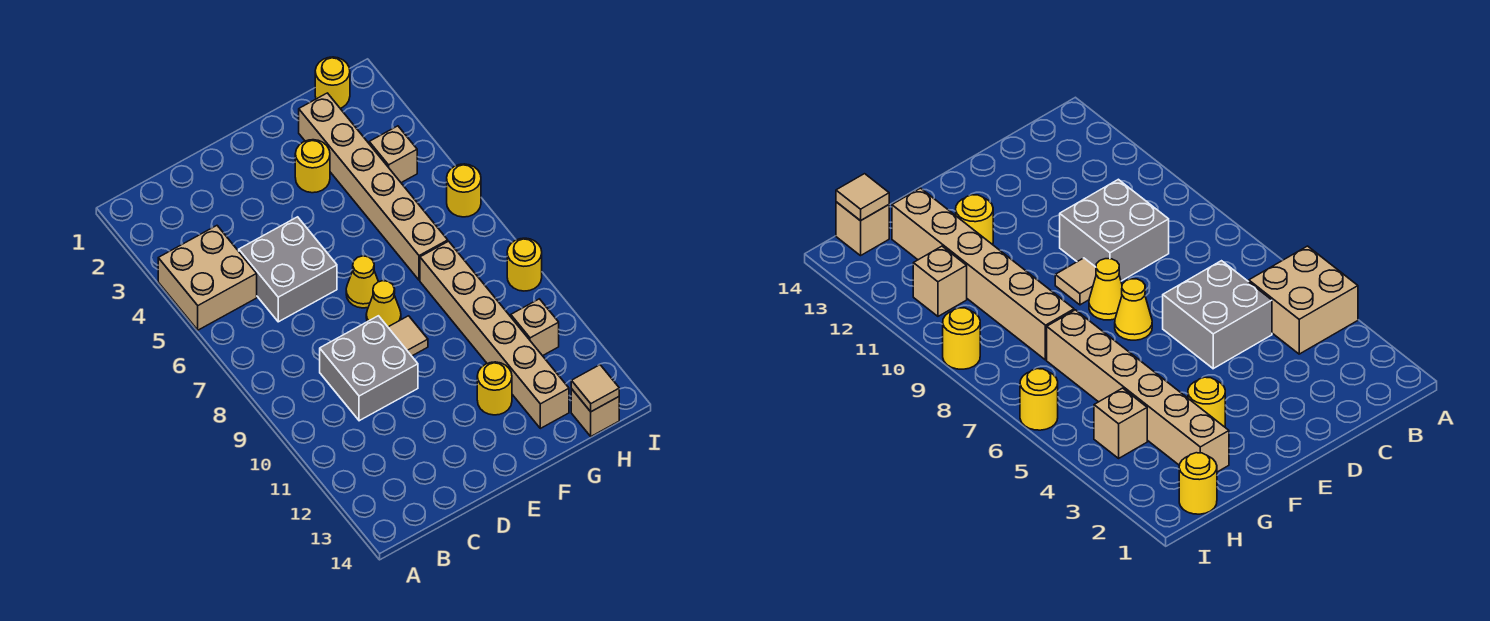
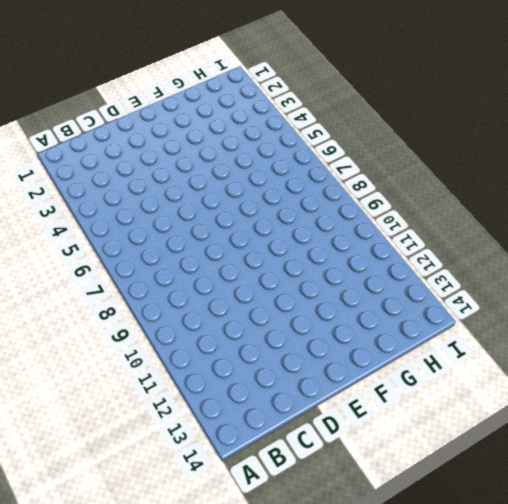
none -> tan brick A4:B5 level 1
none -> grey brick C5:D6 level 1
none -> grey brick C9:D10 level 1

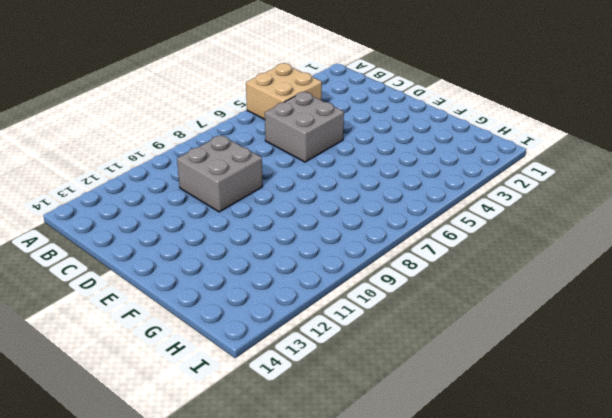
none -> yellow cone E7 level 1
none -> yellow cone E8 level 1
none -> tan tile E9 level 1

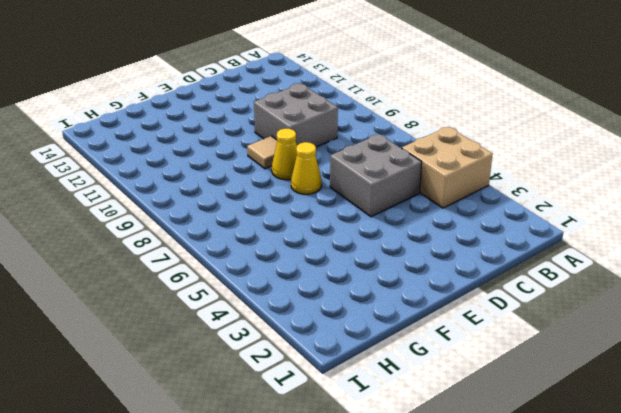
none -> yellow round brick F3 level 1
none -> yellow round brick F12 level 1
none -> tan brick G2:G7 level 1

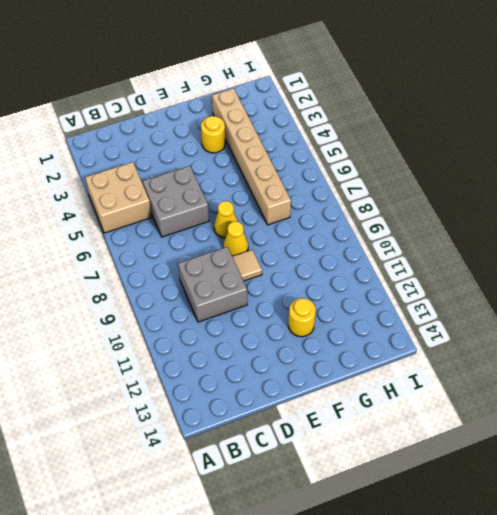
none -> tan brick G8:G13 level 1
none -> yellow round brick H1 level 1
none -> tan brick H4 level 1

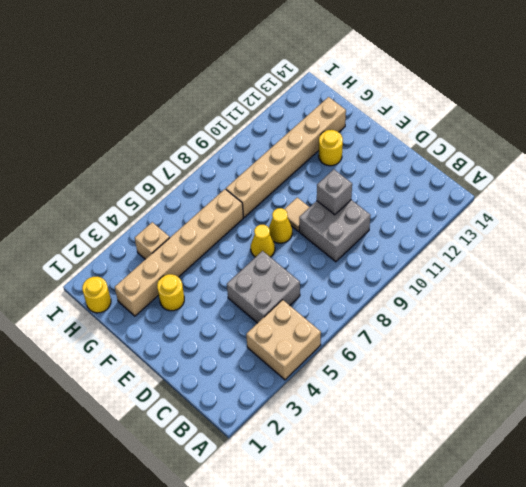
grey brick D10 level 2 -> none
none -> tan brick H11 level 1
none -> tan brick H14 level 1
none -> yellow round brick I6 level 1

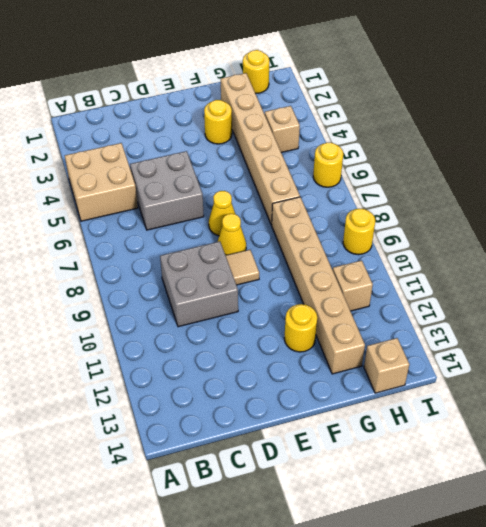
none -> tan tile H14 level 2

